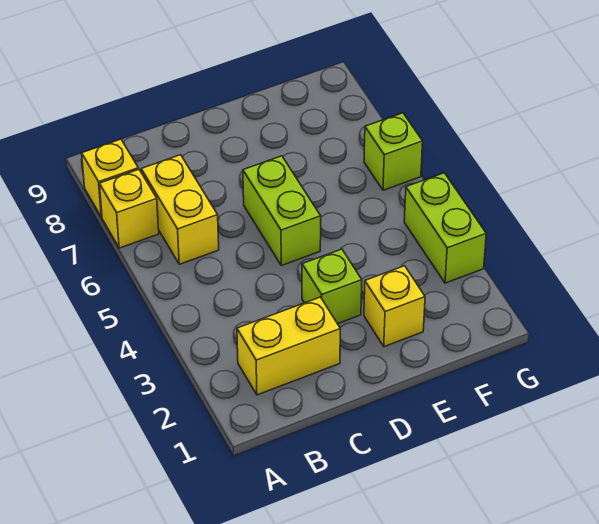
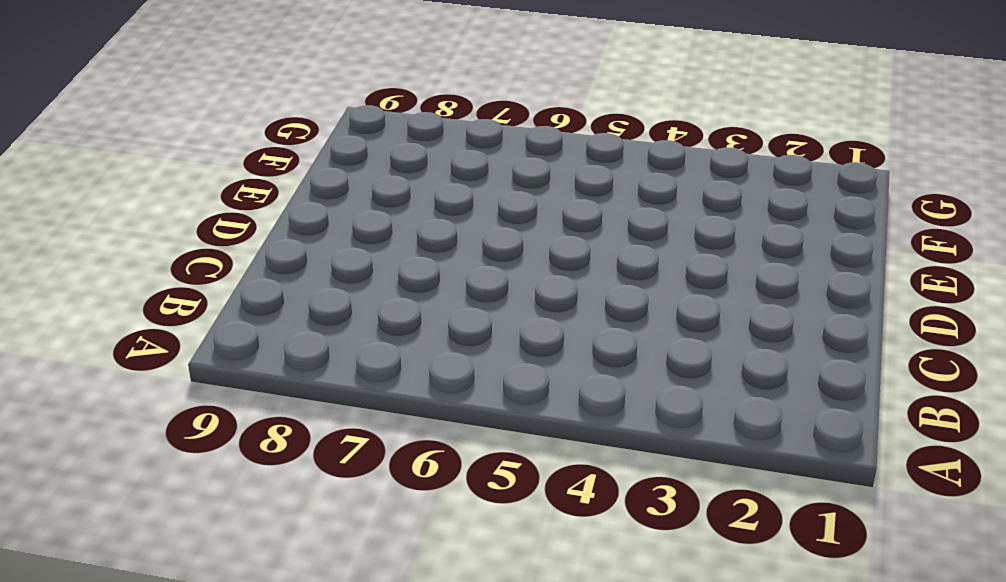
none -> yellow brick A7 level 1
none -> yellow brick A8 level 1

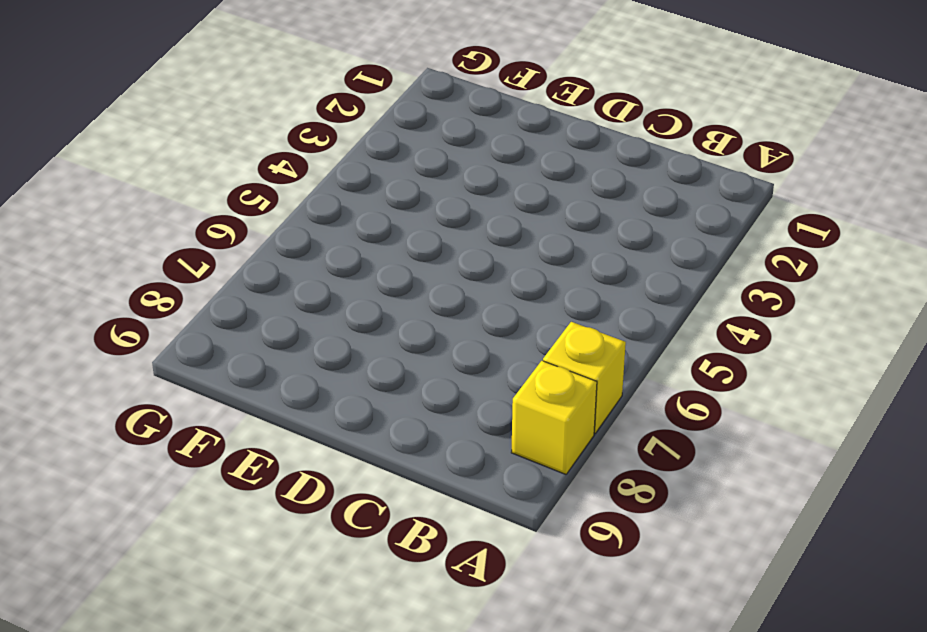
none -> yellow brick B2:C2 level 1
none -> yellow brick B6:B7 level 1

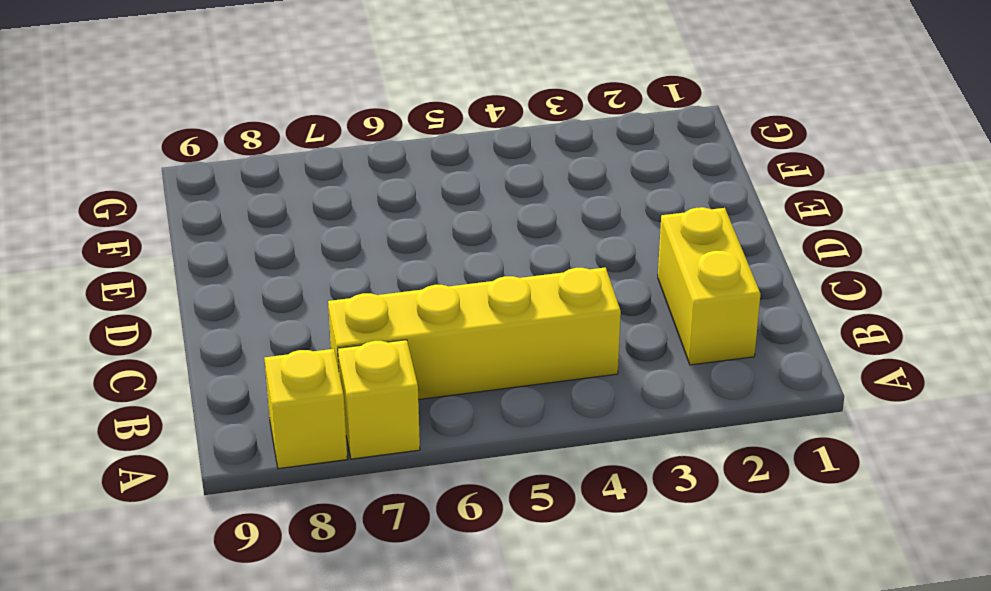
yellow brick B4:B7 level 1 -> yellow brick B6:B7 level 1
none -> lime brick D3 level 1
none -> lime brick D5:D6 level 1

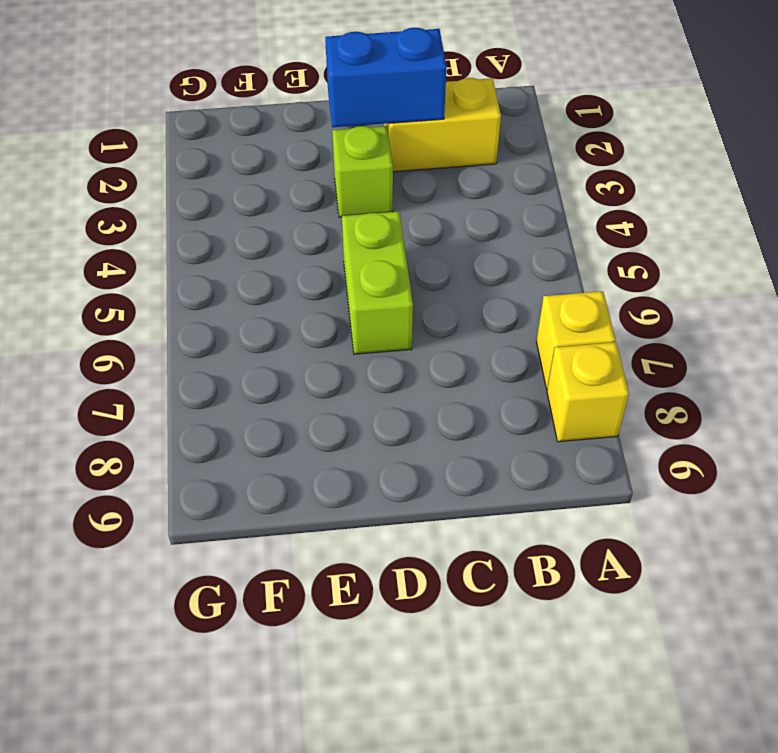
blue brick C2:D2 level 2 -> none
none -> yellow brick B6:B7 level 1
none -> yellow brick E2 level 1

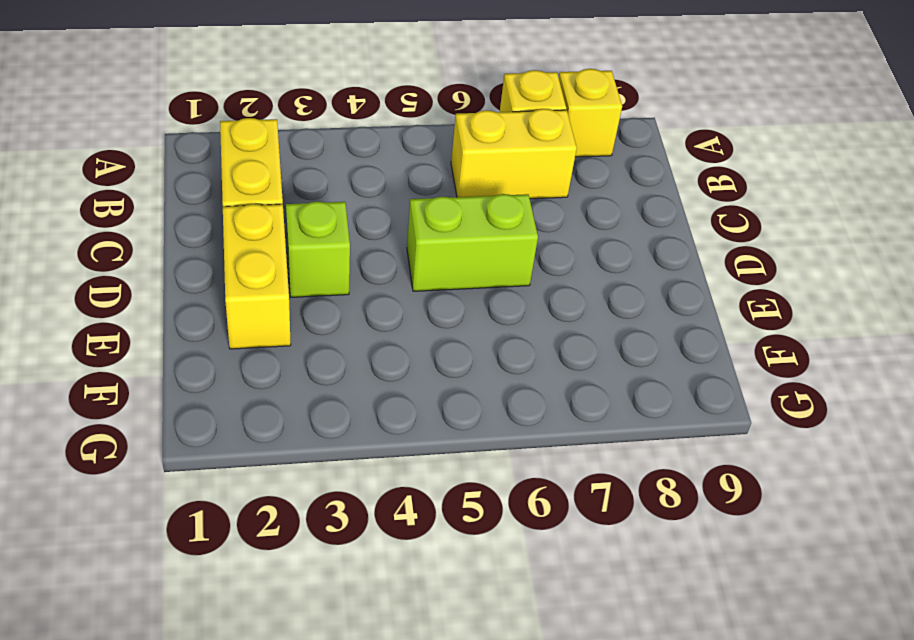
yellow brick D2:E2 level 1 -> yellow brick E2 level 1
none -> lime brick G3:G4 level 1
none -> lime brick G6 level 1

